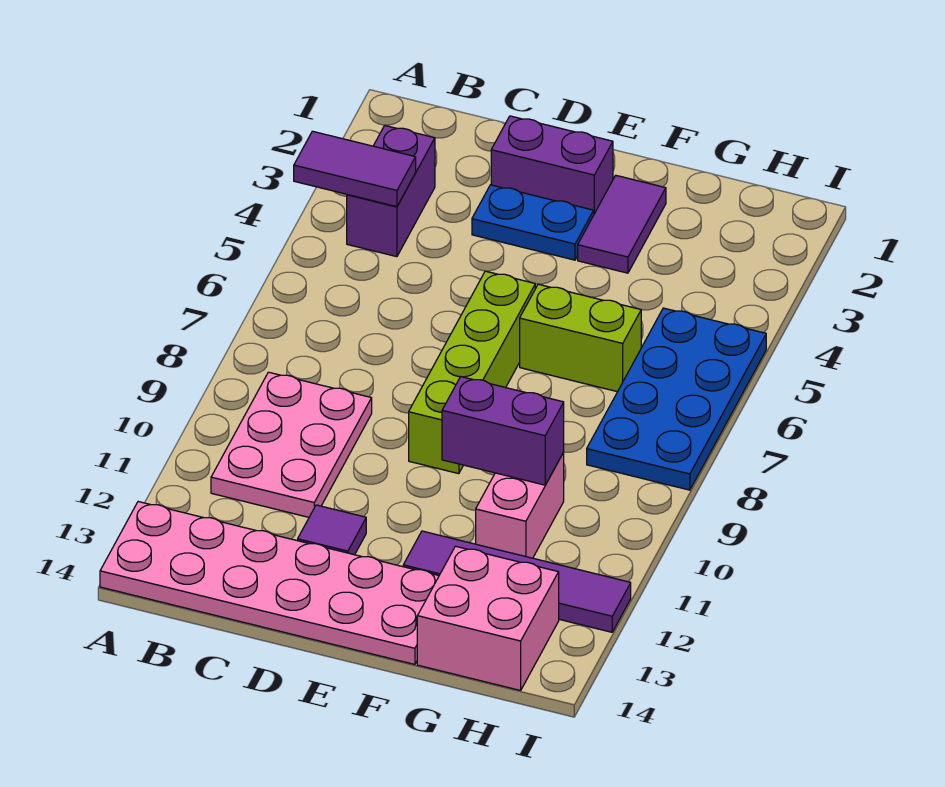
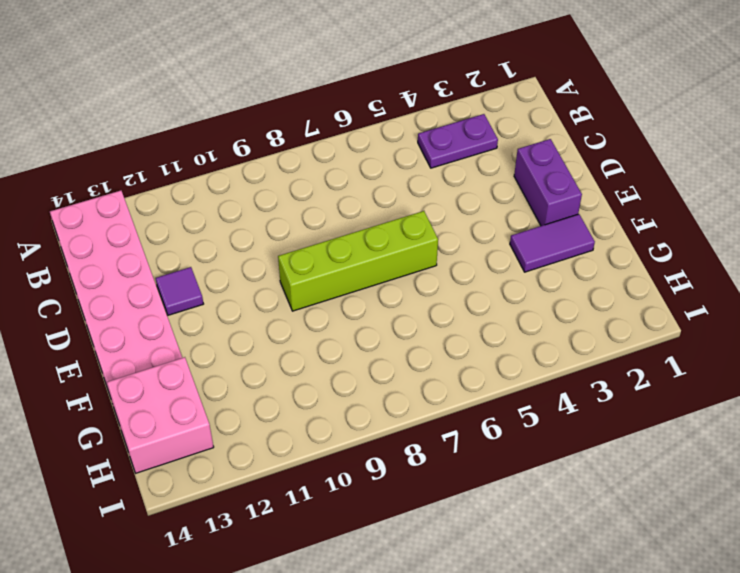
purple plate B3:B4 level 1 -> purple brick B3:B4 level 1
none -> pink plate B9:C11 level 1
none -> blue plate D3:E3 level 1
none -> lime brick F6:G6 level 1

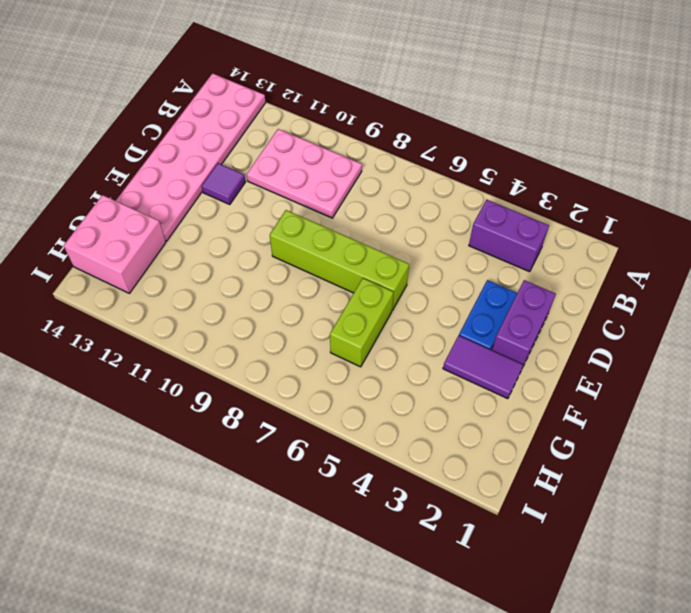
none -> purple tile F12:I12 level 1
none -> pink brick G10:G11 level 1
none -> blue plate H5:I8 level 1

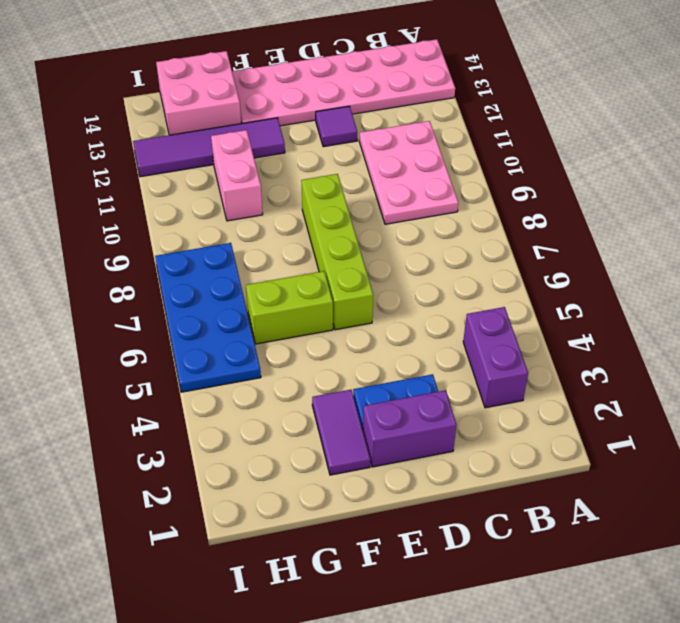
none -> purple tile A4:B4 level 2
none -> purple brick F10:G10 level 2

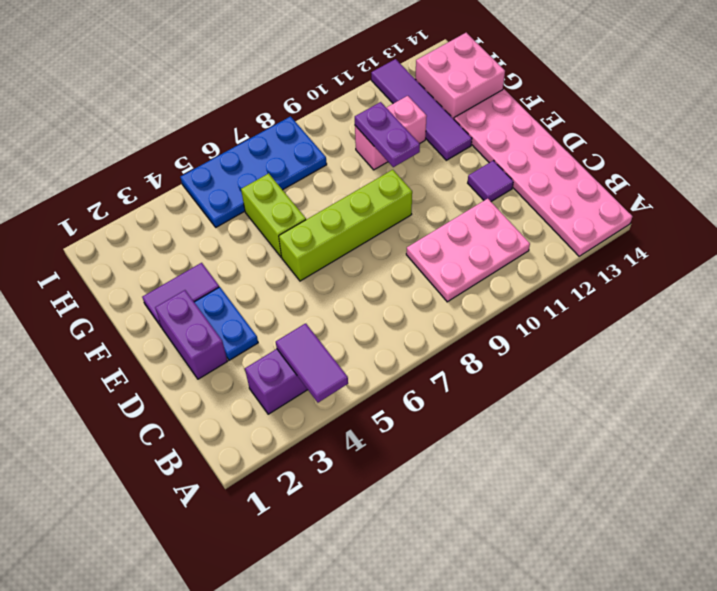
purple plate F10:G10 level 2 -> purple brick F10:G10 level 2

